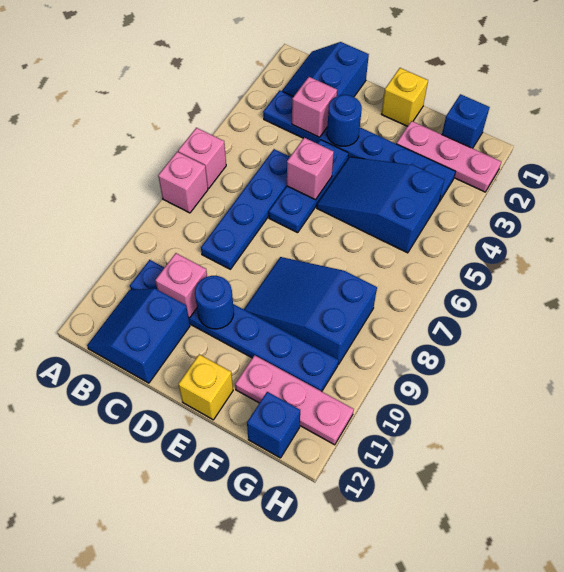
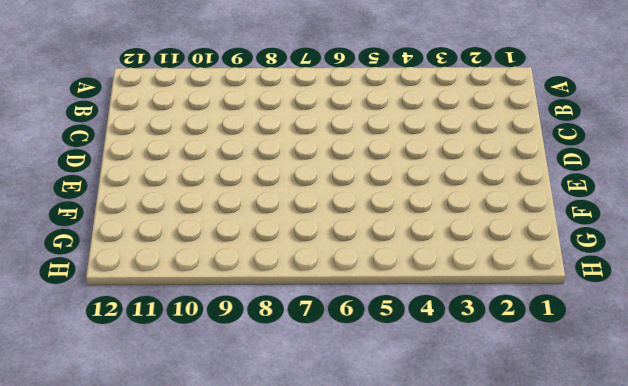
none -> pink brick A6 level 1
none -> pink brick A7 level 1
none -> blue slope B1:C2 level 1 top C

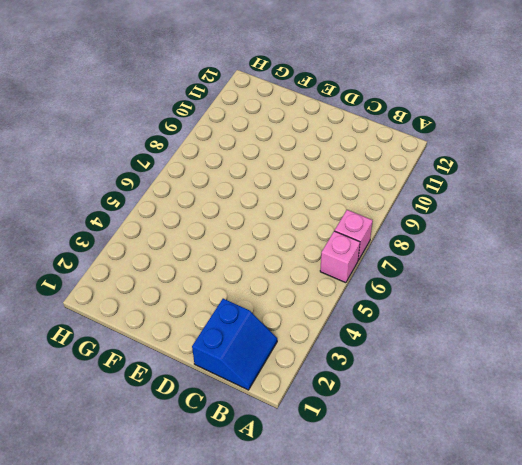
none -> blue plate B3:G3 level 1
none -> blue plate B10:G10 level 1
none -> blue slope B11:C12 level 1 top C

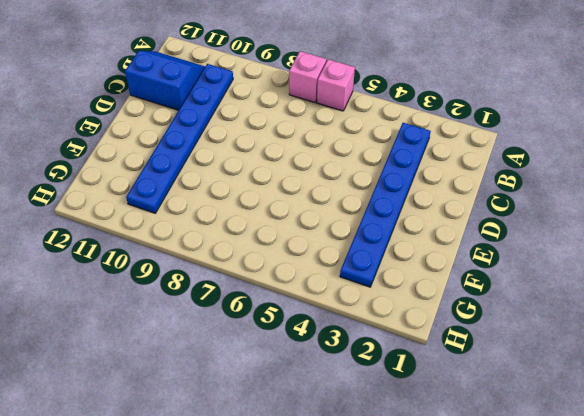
none -> blue slope B1:C2 level 1 top C
none -> blue plate C5:C8 level 1
none -> blue plate D4:D6 level 1

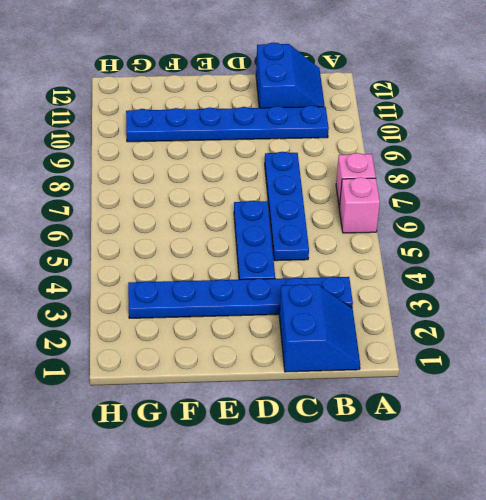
none -> yellow brick E1 level 1
none -> blue slope E4:G5 level 1 top G
none -> blue slope E8:G9 level 1 top G

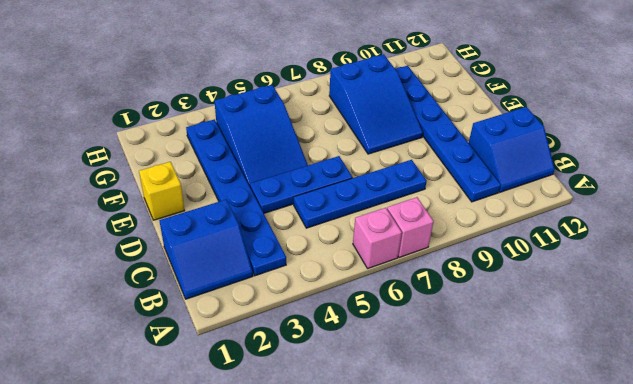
none -> yellow brick E12 level 1
none -> pink plate F2:H2 level 1
none -> pink plate F11:H11 level 1

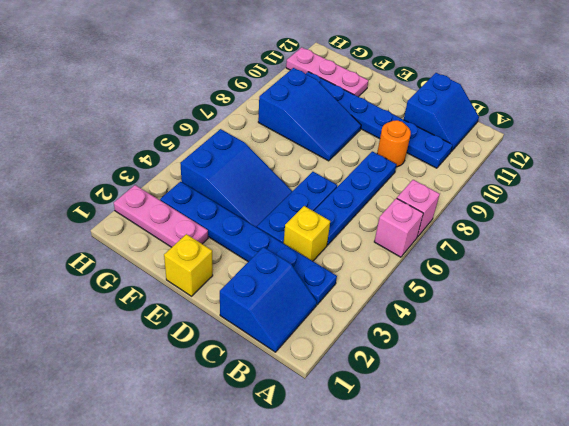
yellow brick C4 level 1 -> yellow brick E12 level 1
orange round brick C9 level 1 -> none
none -> blue brick G1 level 1
none -> blue brick G12 level 1
none -> pink brick C3 level 2

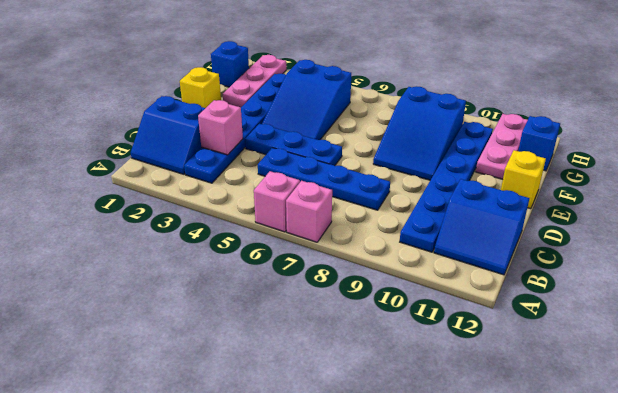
none -> pink brick C10 level 2
none -> blue round brick D3 level 2
none -> pink brick D5 level 2

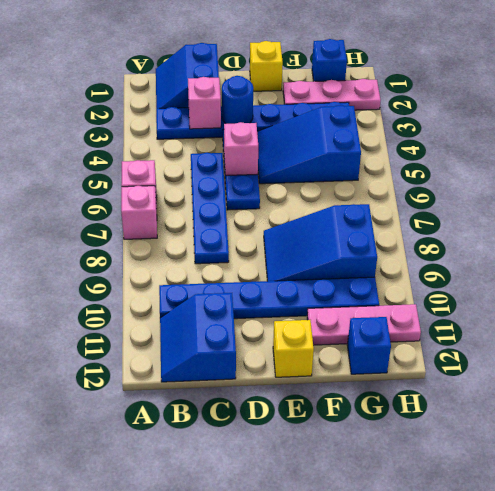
none -> pink brick C10 level 2
none -> blue round brick D10 level 2

